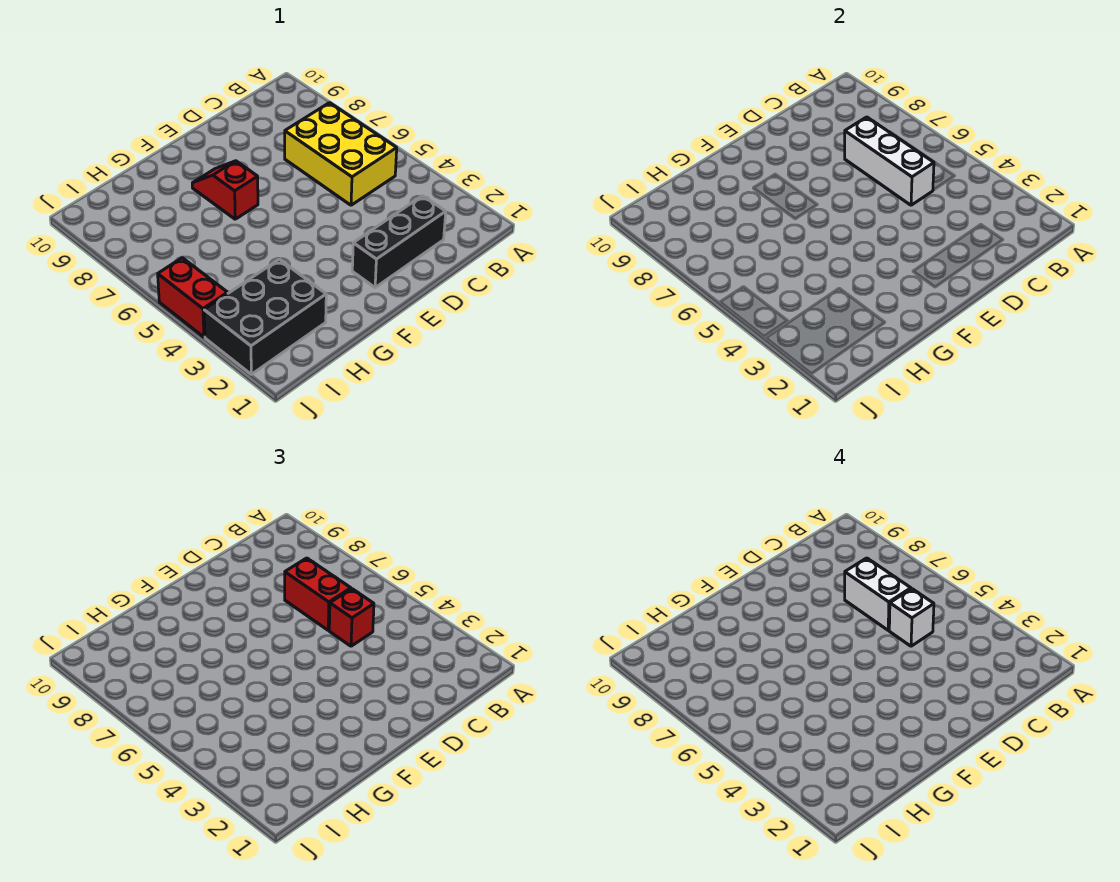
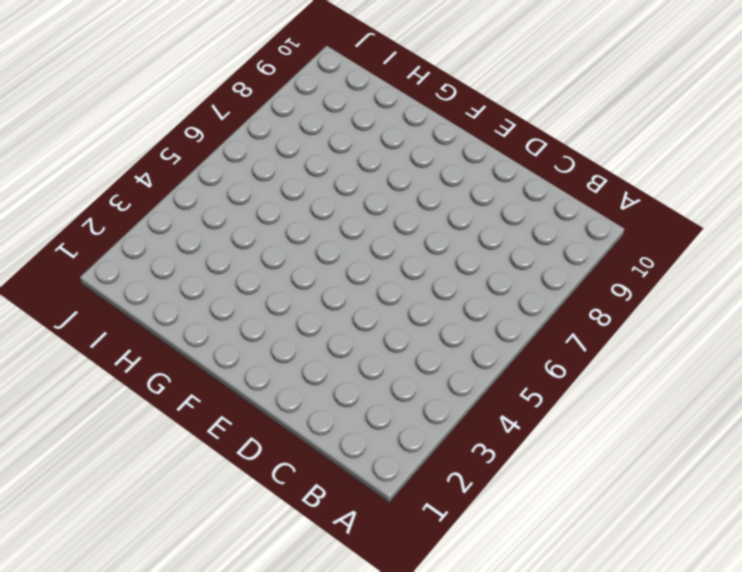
none -> yellow brick B5:C7 level 1
none -> black brick C2:E2 level 1

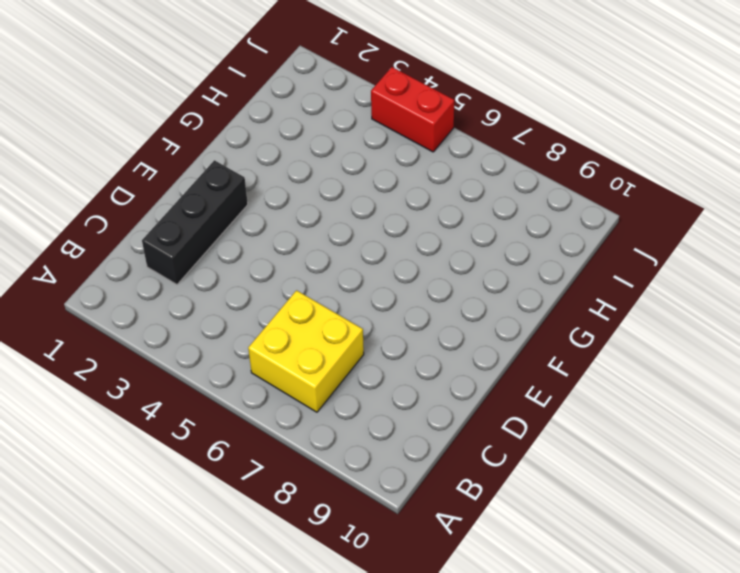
yellow brick B6:C7 level 1 -> yellow brick B5:C7 level 1
none -> red slope F7:F8 level 1 top 7
none -> black brick H2:J3 level 1

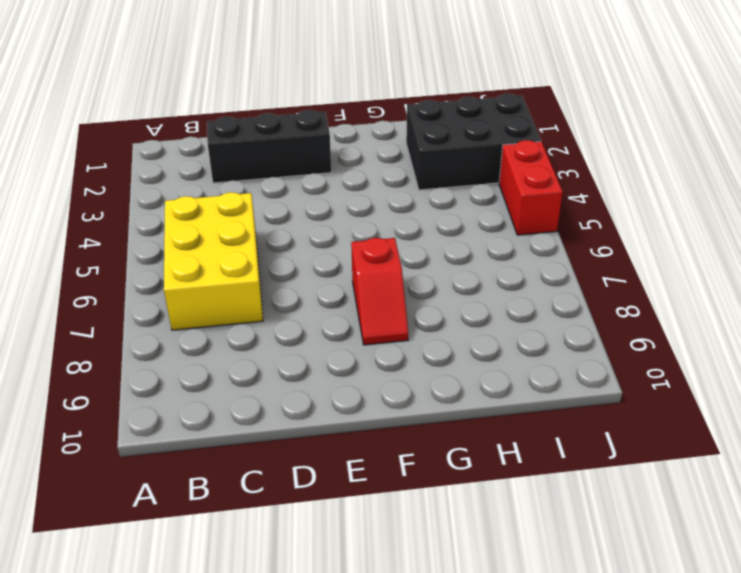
none -> white brick C5:C7 level 2
none -> red brick C5 level 3

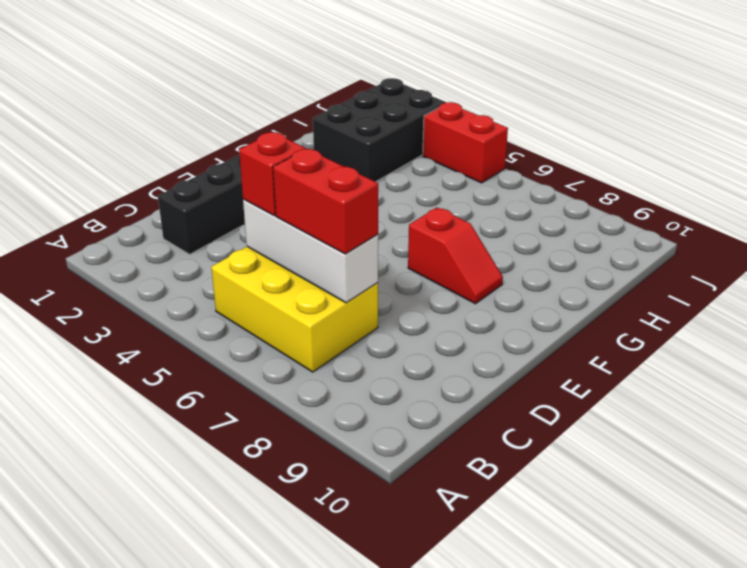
none -> white brick C5 level 4
none -> white brick C6:C7 level 4

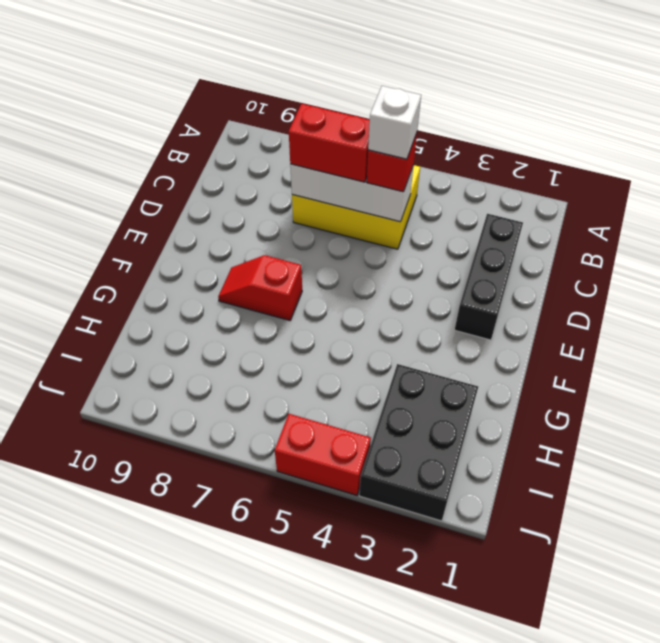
none -> white brick C6:C7 level 4

